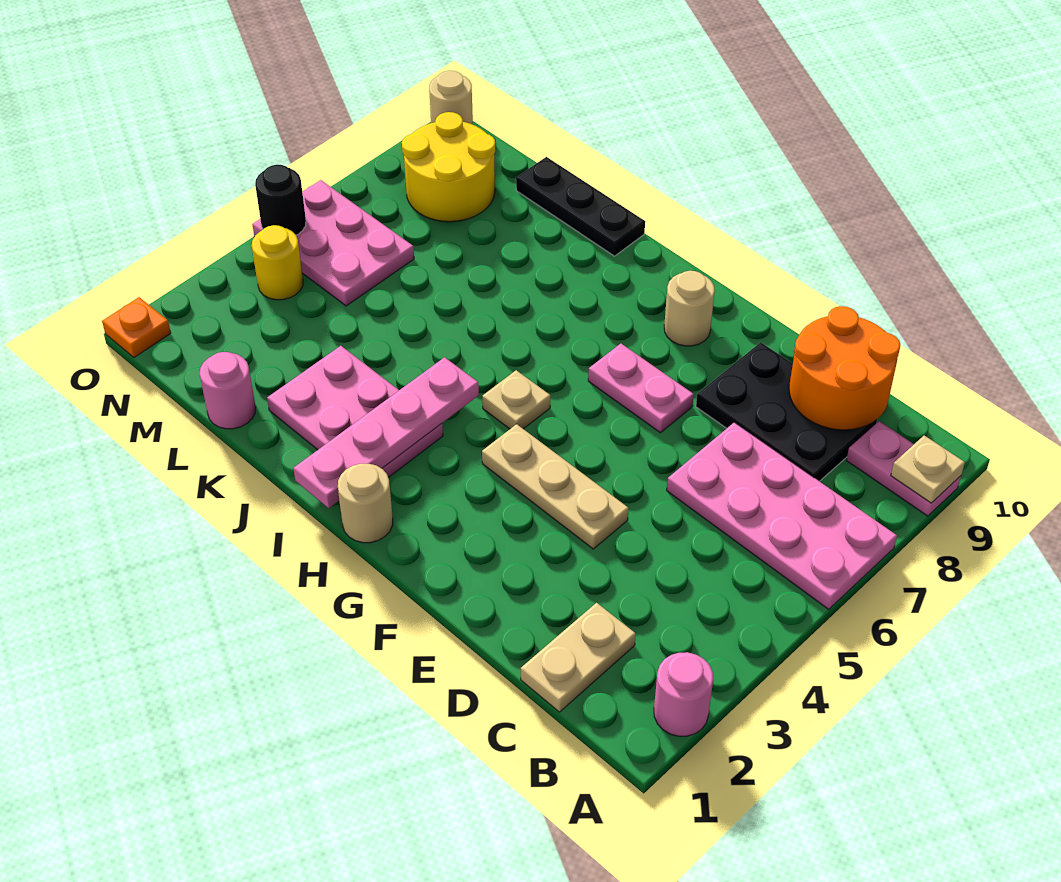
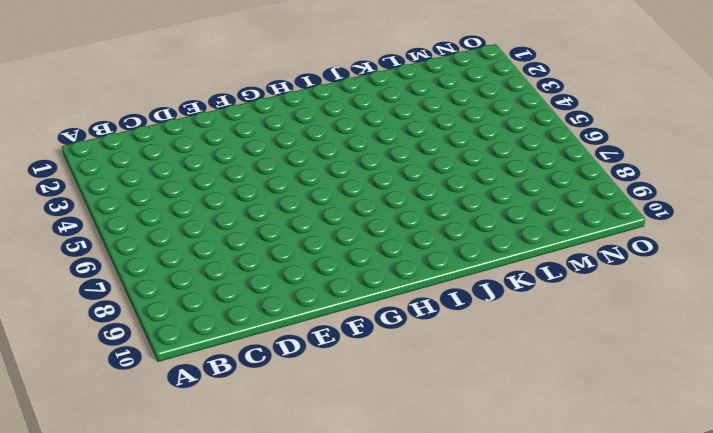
none -> pink round brick A2 level 1
none -> pink plate A6:D7 level 1
none -> pink plate A9:B9 level 1

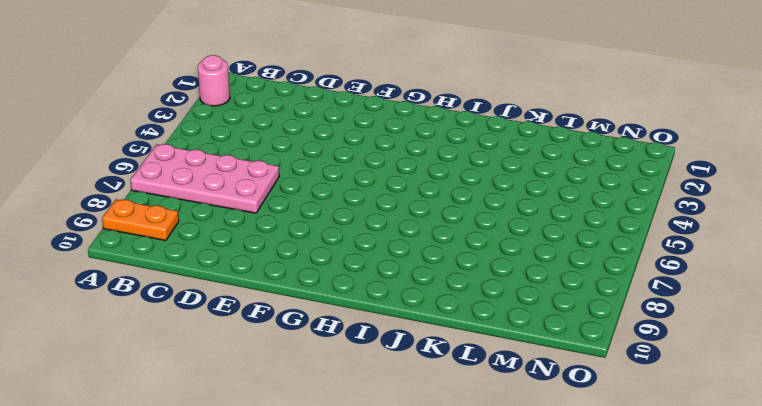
orange plate A9:B9 level 1 -> pink plate A9:B9 level 1
none -> tan plate C1:C2 level 1
none -> black plate C8:E9 level 1
none -> tan plate E4:G4 level 1

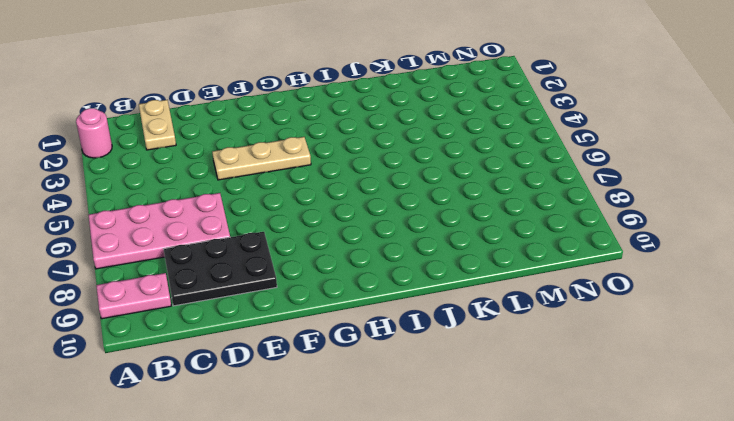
none -> pink plate F7:G7 level 1
none -> tan round brick G9 level 1
none -> tan round brick H1 level 1

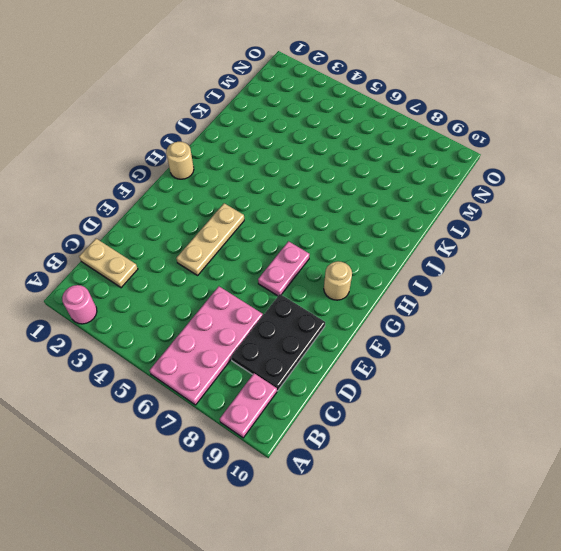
none -> tan plate H5 level 1
none -> pink plate I2:K3 level 1
none -> black plate J10:L10 level 1

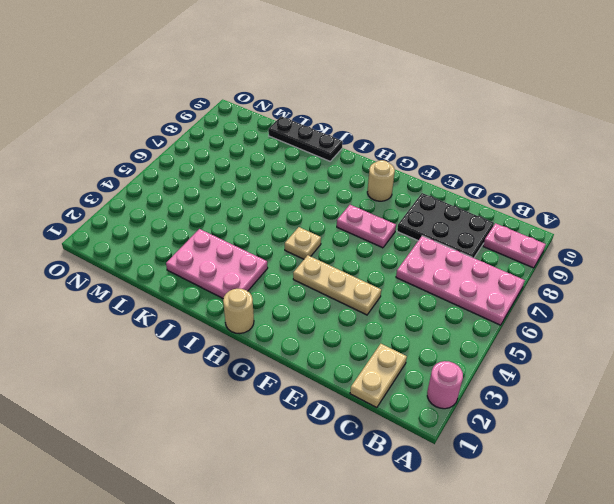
none -> pink round brick L1 level 1
none -> pink plate M5:O6 level 1
none -> yellow round brick M8:N9 level 1

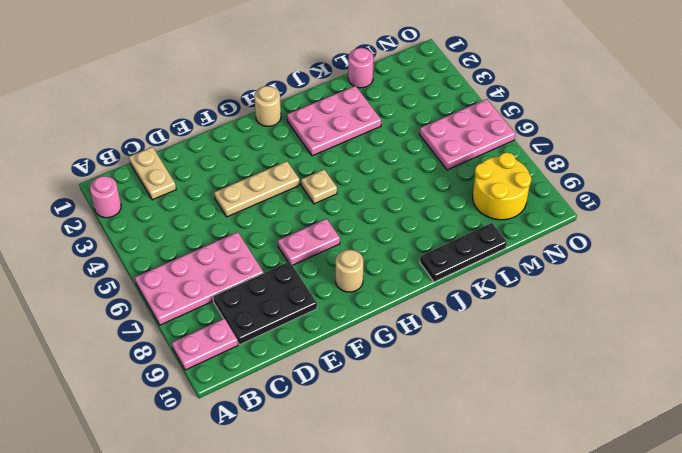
none -> yellow round brick N4 level 1
none -> orange plate O1 level 1
none -> tan round brick O10 level 1

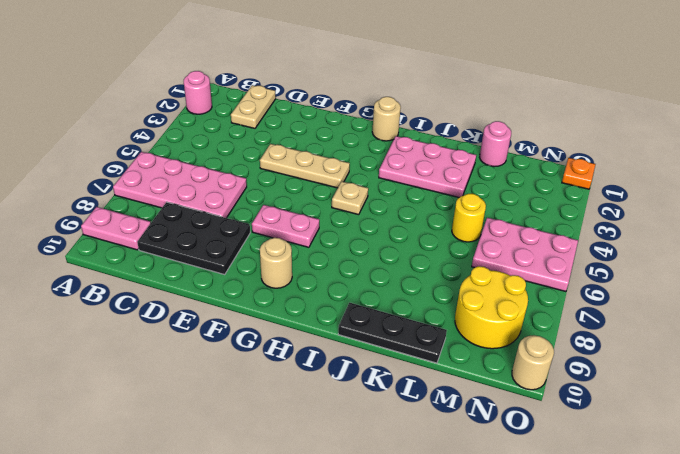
yellow round brick L5 level 1 -> yellow round brick N4 level 1
none -> tan plate A9 level 2
none -> orange round brick C9:D10 level 2
none -> pink plate I1:I4 level 2

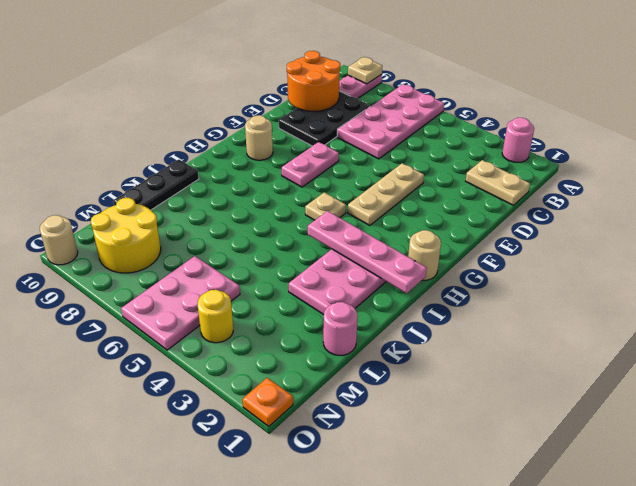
none -> black round brick O5 level 2

